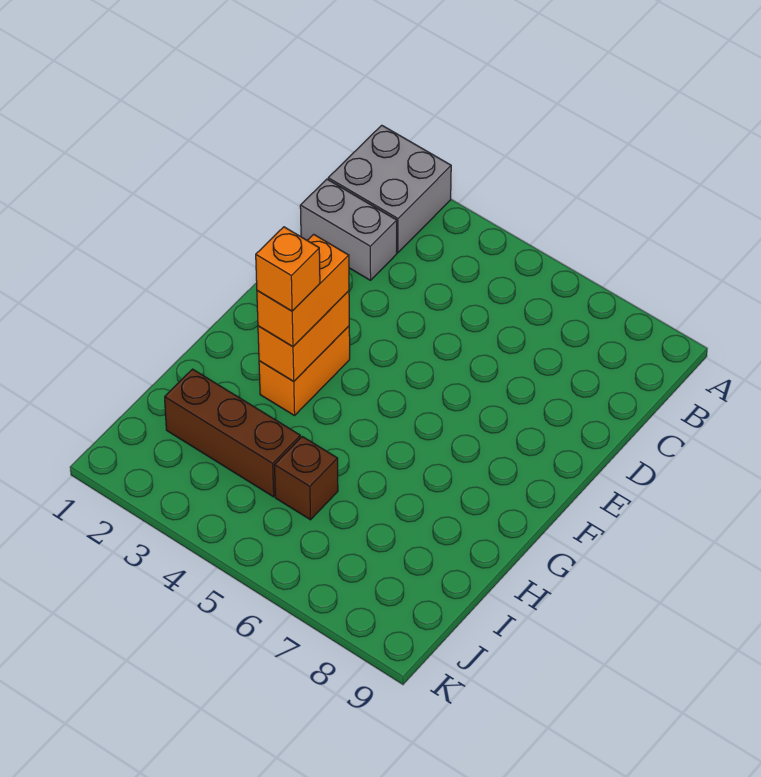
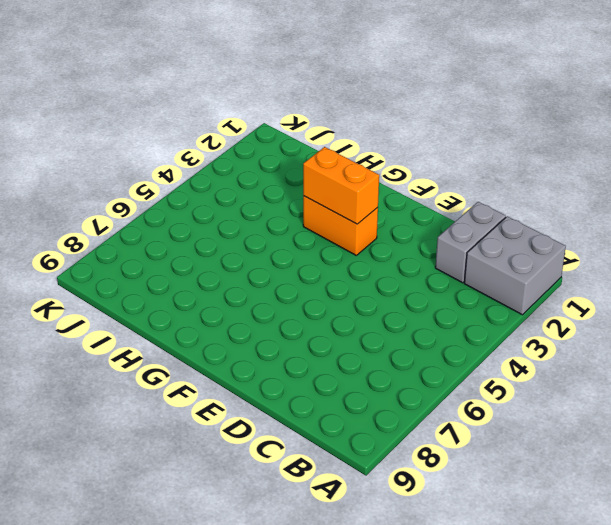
none -> brown brick I2:I4 level 1
none -> brown brick I5 level 1

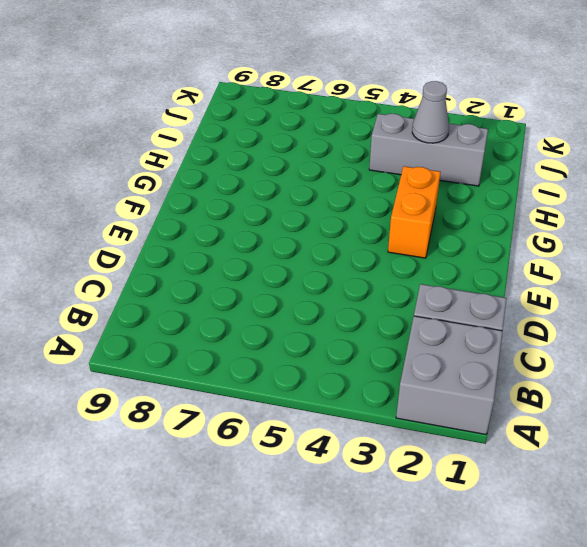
grey brick I2:I4 level 1 -> brown brick I2:I4 level 1
grey cone I3 level 2 -> none
none -> brown brick I5 level 1
none -> orange brick F3:G3 level 2

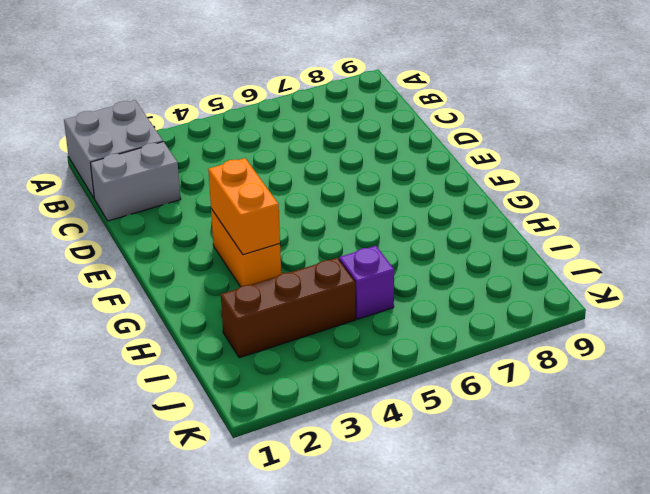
purple brick I5 level 1 -> brown brick I5 level 1
none -> orange brick F3:G3 level 3
none -> orange brick G3 level 4

